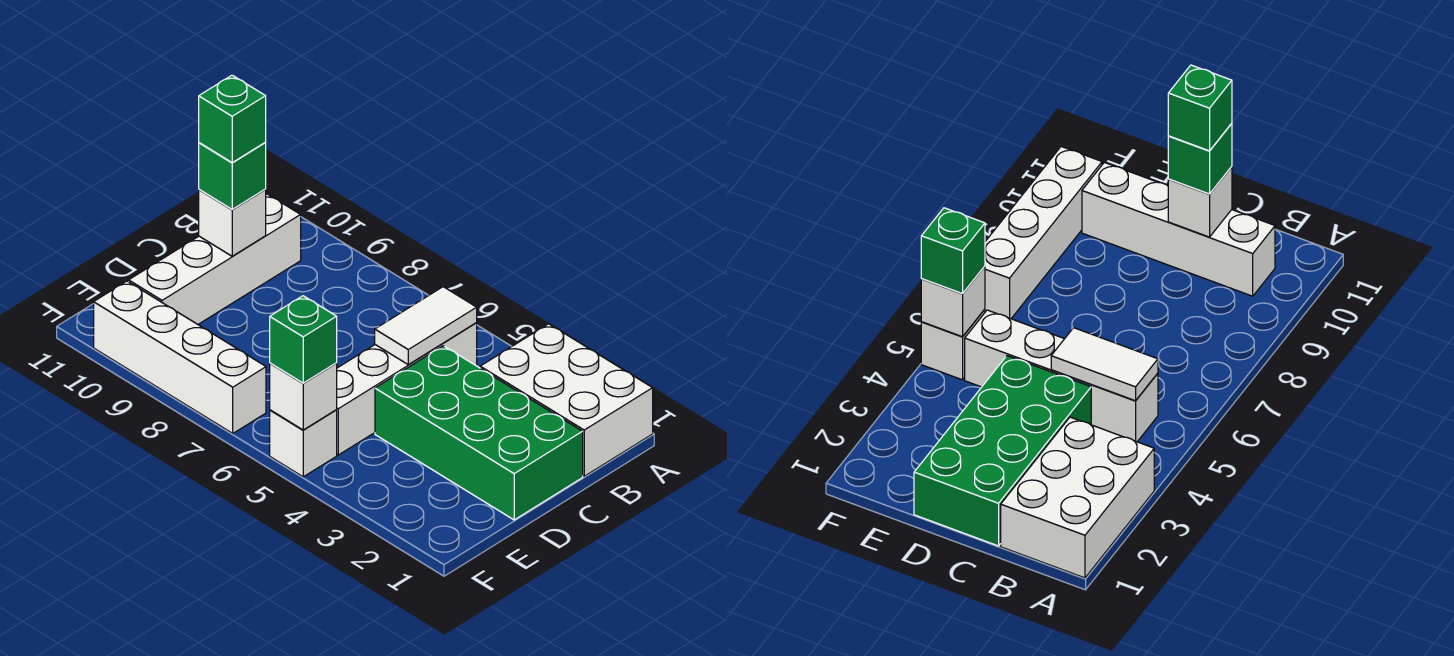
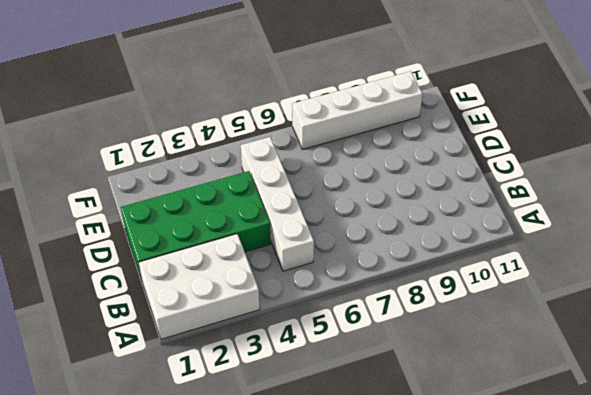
none -> white brick B10:E10 level 1
none -> white brick F5 level 1
none -> white tile B5:C5 level 2

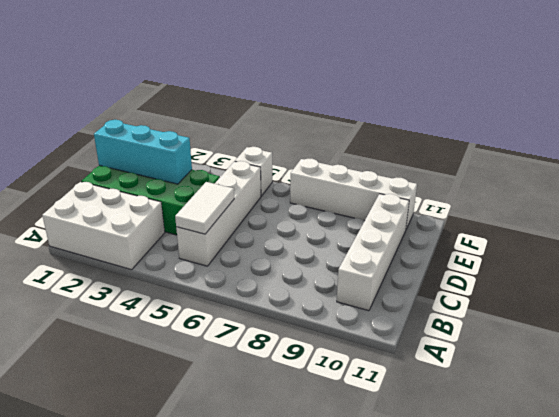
cyan brick D1:D3 level 2 -> none
none -> white brick C10 level 2
none -> white brick F5 level 2
none -> green brick C10 level 3

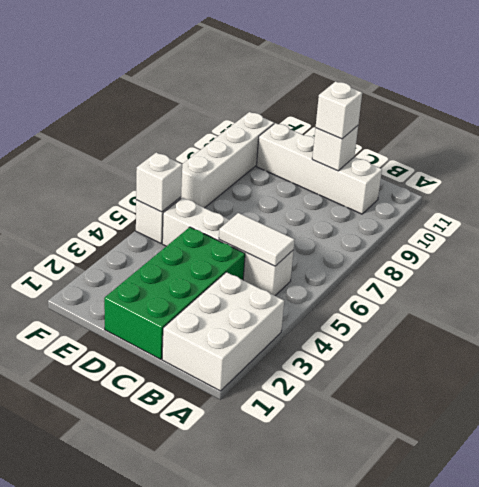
white brick C10 level 3 -> green brick C10 level 3
none -> green brick F5 level 3
none -> green brick C10 level 4

